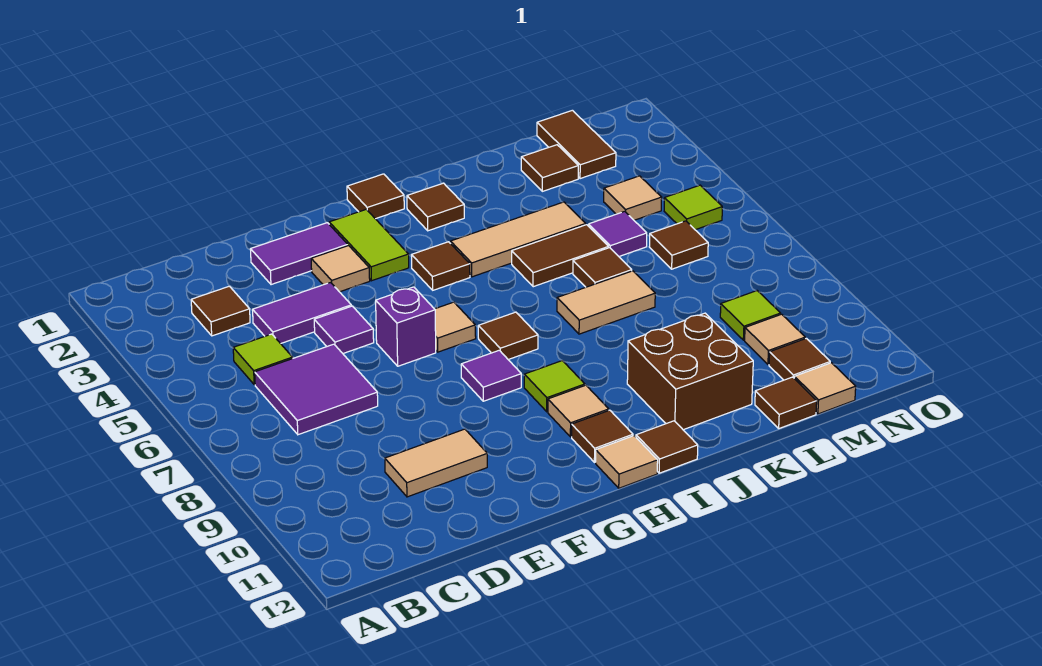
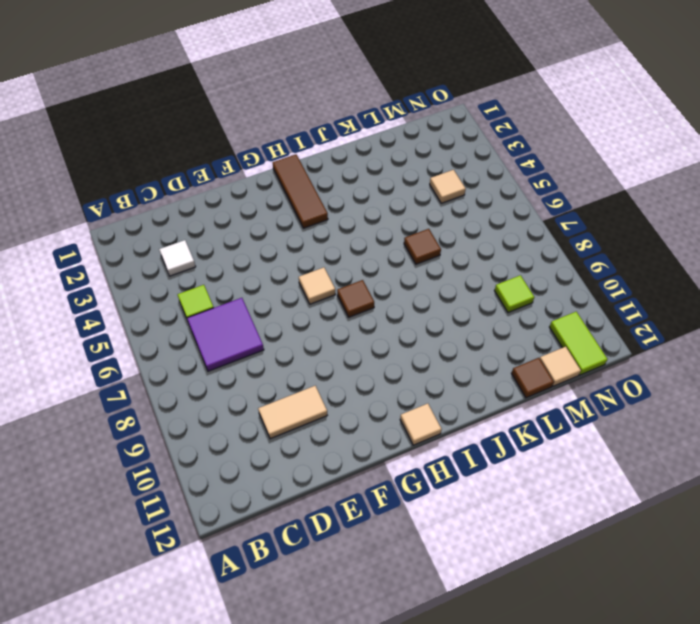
white tile C3 level 1 -> brown tile C3 level 1
brown tile H1:H3 level 1 -> brown tile H1 level 1
lime tile N11:N12 level 1 -> lime tile G2:G3 level 1
none -> purple tile D4:E4 level 1
none -> purple tile E2:F2 level 1
none -> purple tile E5 level 1
none -> tan tile F3 level 1

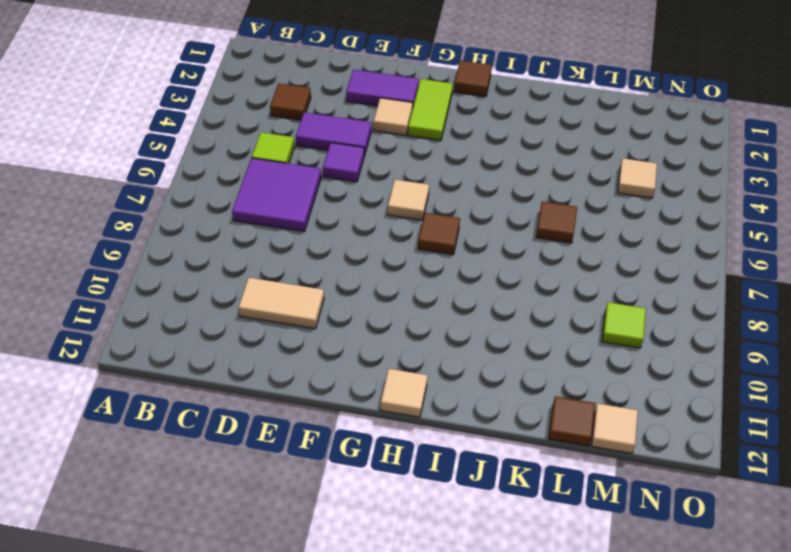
none -> purple brick F6 level 1
none -> purple tile G8 level 1
none -> brown tile H4 level 1
none -> lime tile H9 level 1

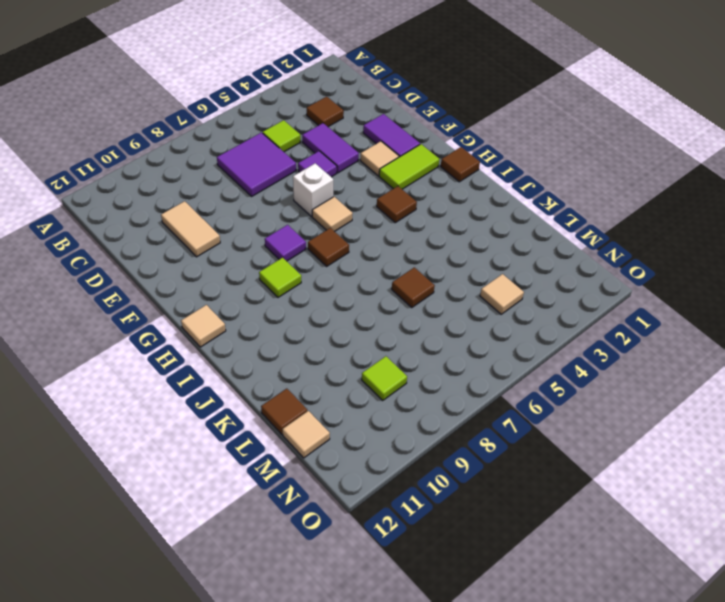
white brick F6 level 1 -> purple brick F6 level 1
none -> tan tile H10 level 1
none -> brown tile H11 level 1
none -> brown tile I2 level 1
none -> tan tile I4:K4 level 1

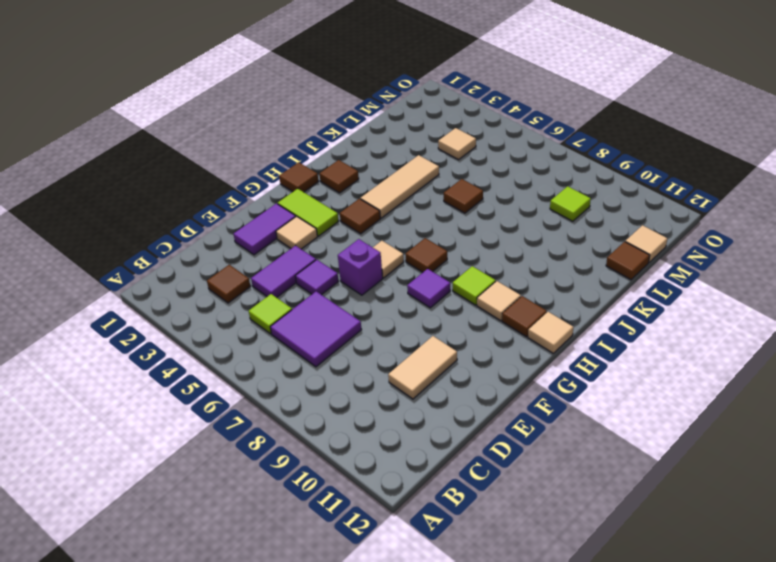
none -> brown tile I12 level 1
none -> brown tile J5:K5 level 1
none -> tan tile J7:K7 level 1
none -> brown brick J10:K11 level 1

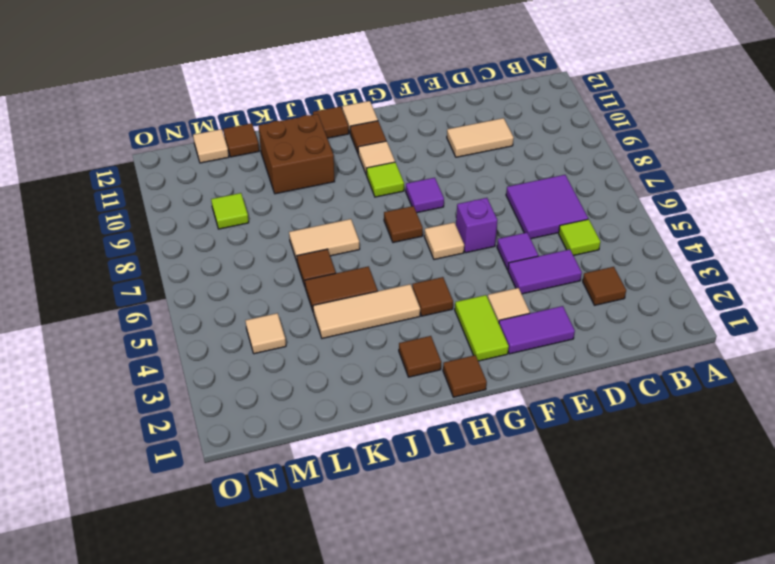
none -> brown tile L2 level 1
none -> purple tile L5 level 1
none -> brown tile M1:M2 level 1
none -> brown tile M6 level 1

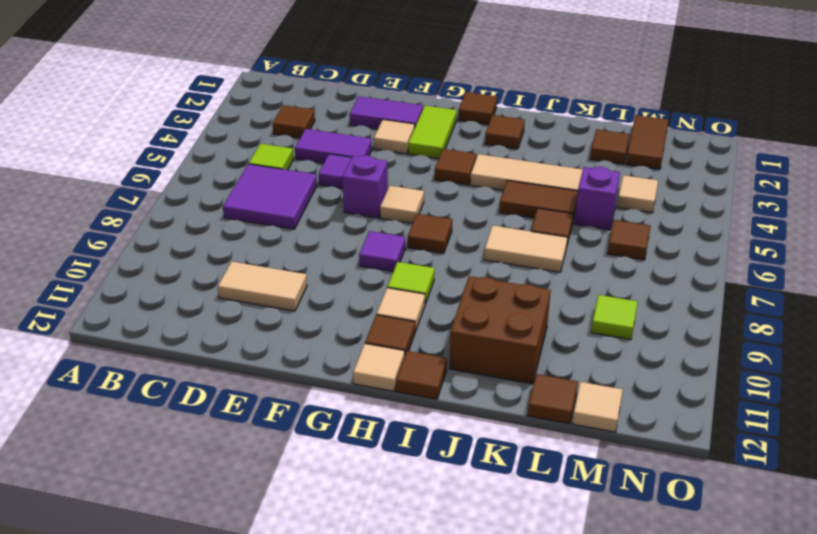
purple brick L5 level 1 -> purple tile L5 level 1
none -> tan tile M10 level 1
none -> brown tile M11 level 1
none -> lime tile N5 level 1

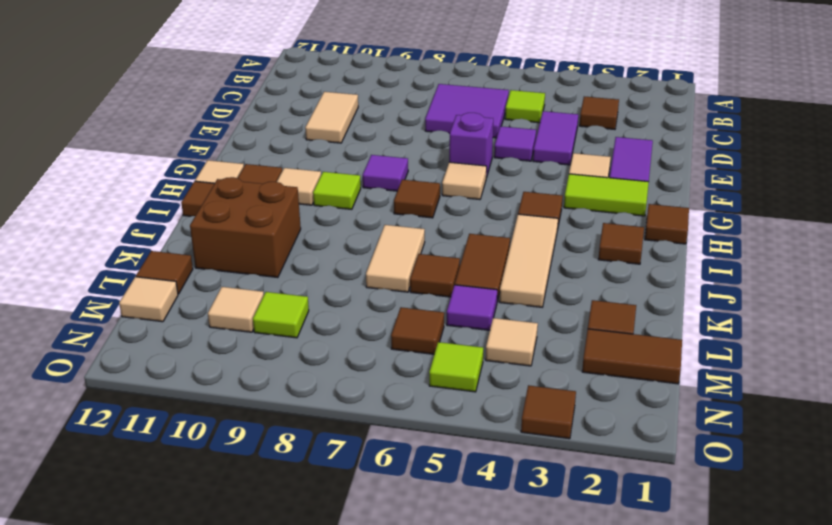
brown tile O3 level 1 -> brown tile M11 level 1

